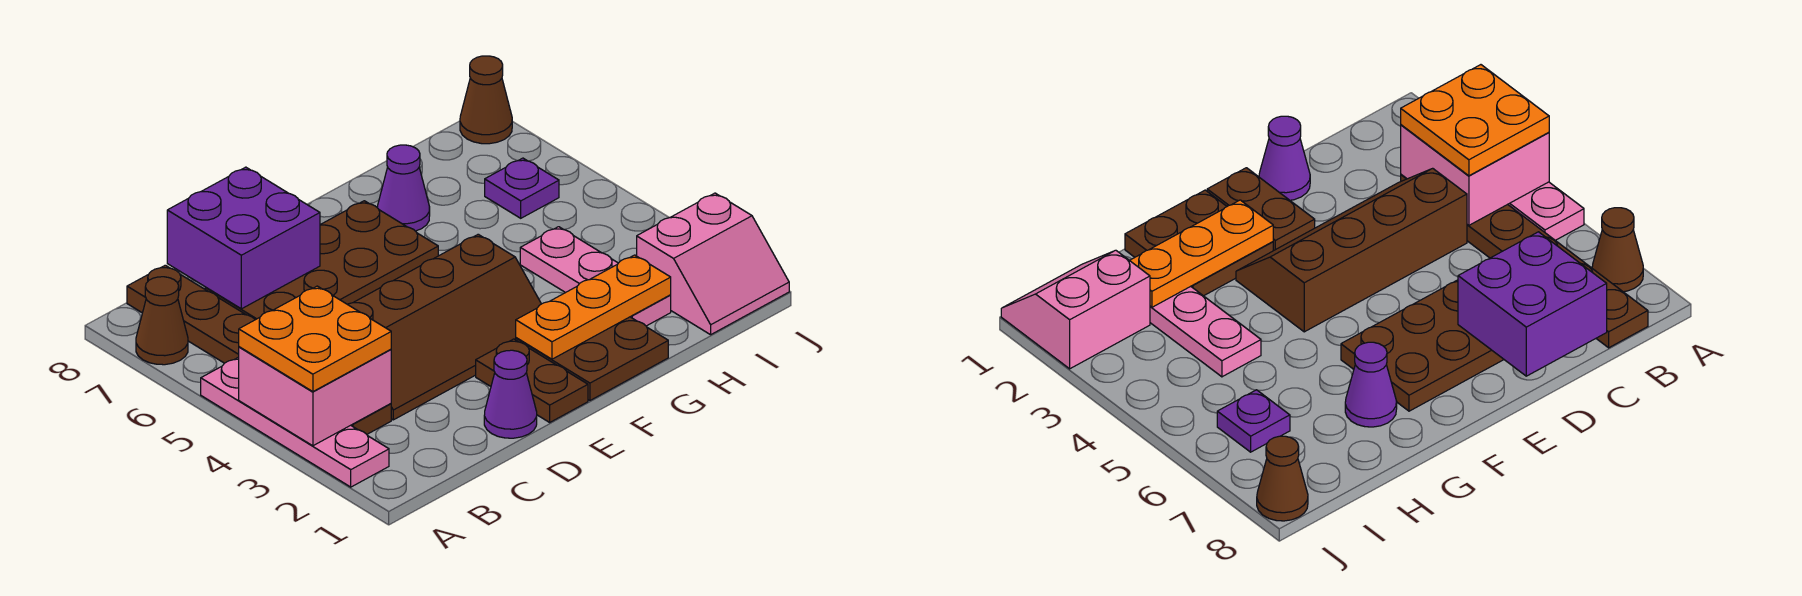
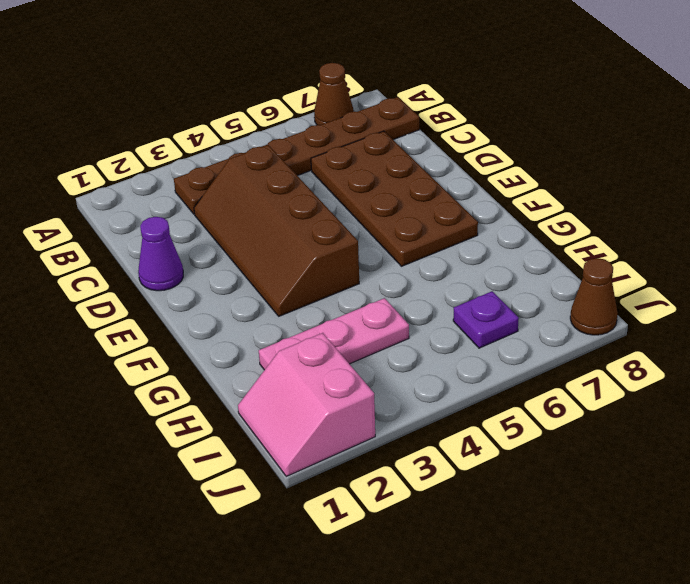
none -> pink plate A2:A5 level 1
none -> brown plate E1:E2 level 1
none -> brown plate F1:G2 level 1

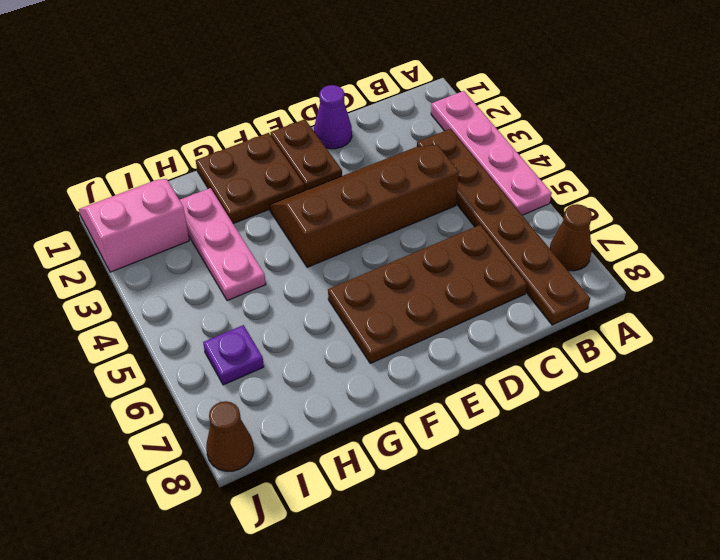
none -> purple cone G7 level 1
none -> pink brick A3:B4 level 2
none -> purple brick C7:D8 level 2

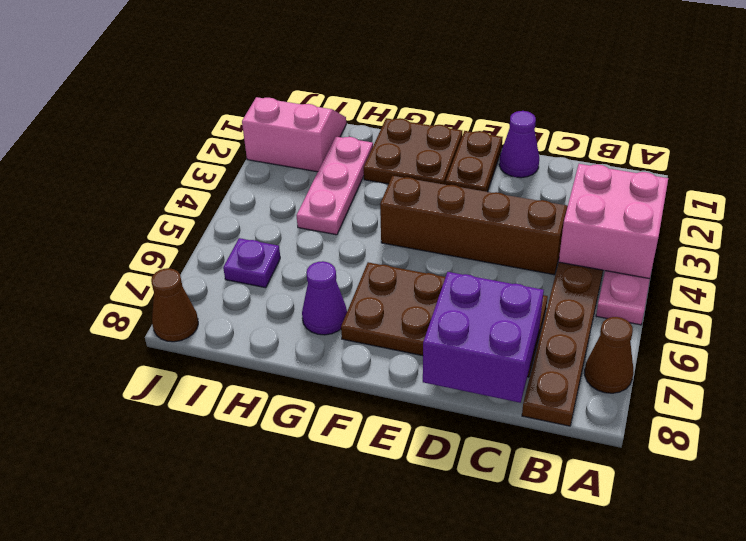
none -> orange plate F2:H2 level 2
none -> orange plate A3:B4 level 3

